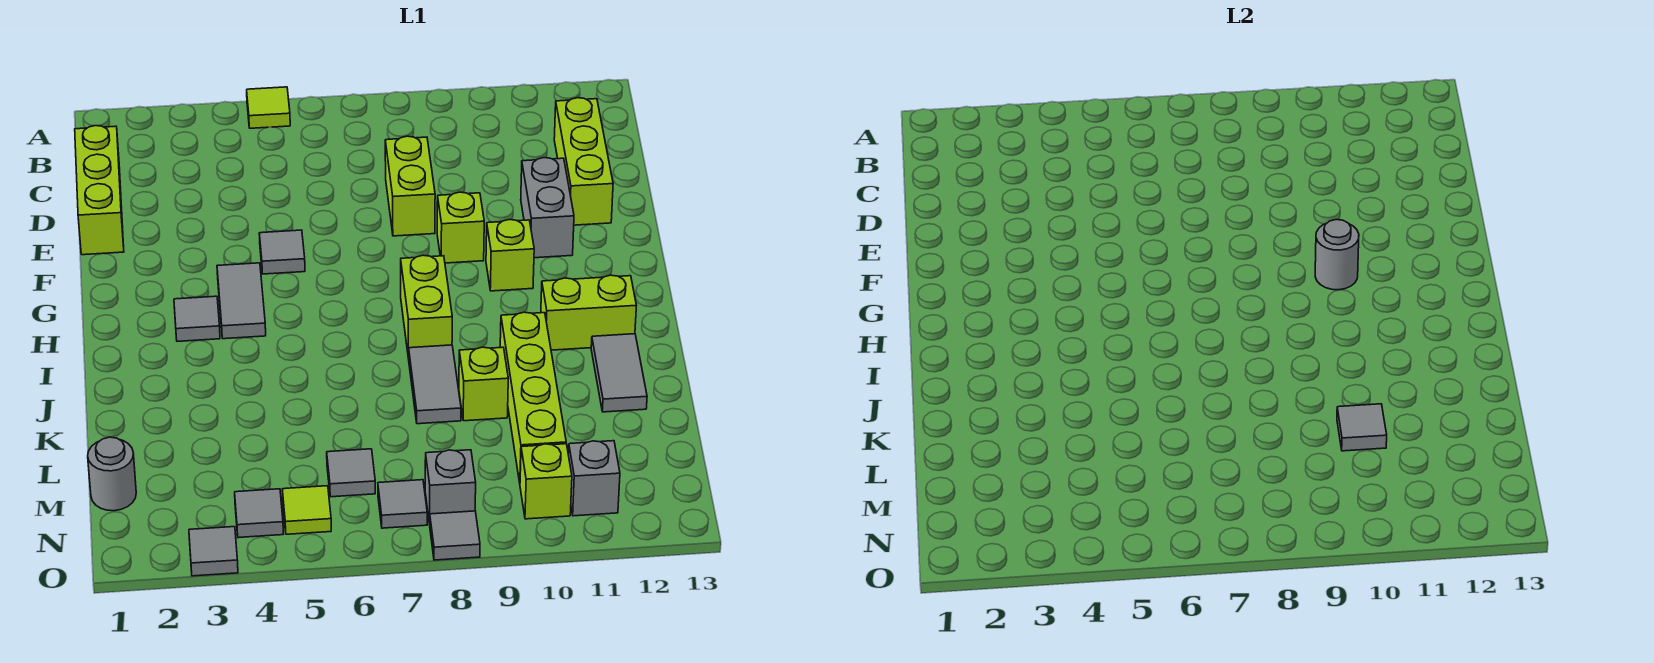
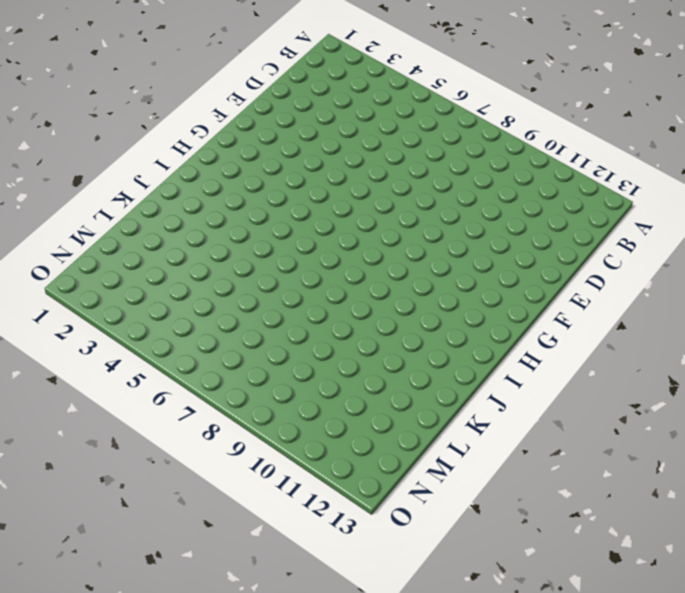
none -> lime tile A5 level 1
none -> lime brick C1:E1 level 1
none -> lime brick C12:E12 level 1

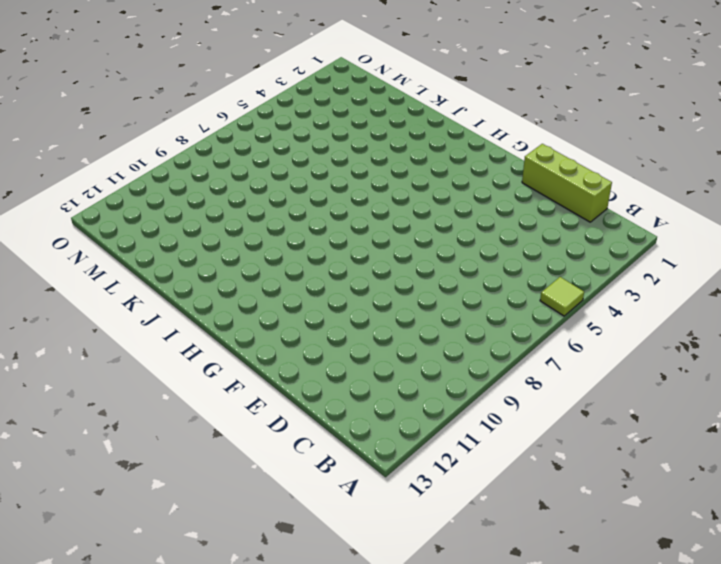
none -> lime brick C12:E12 level 1
none -> lime brick D8:E8 level 1
none -> grey brick E11:F11 level 1

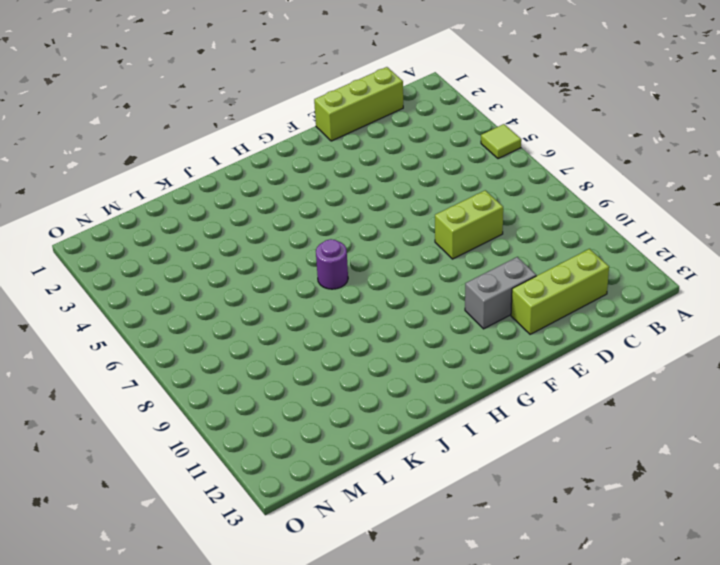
purple round brick I7 level 1 -> none
none -> grey tile F5 level 1
none -> lime brick F9 level 1
none -> grey tile G4:H4 level 1

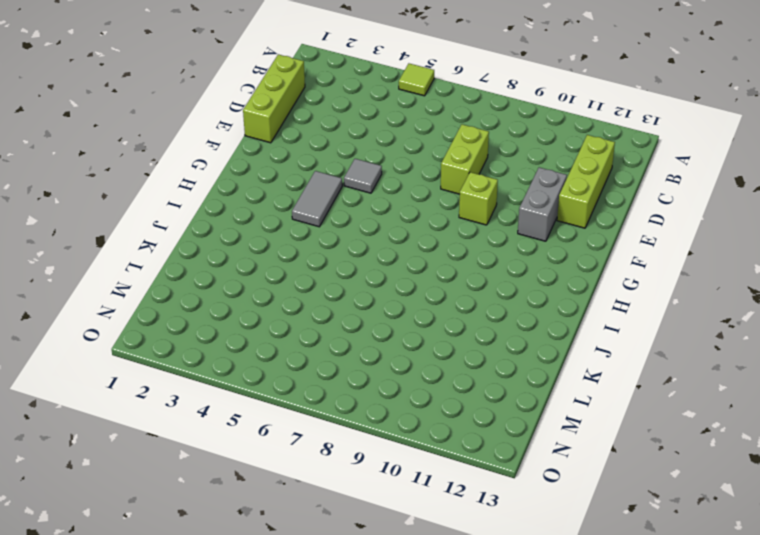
none -> lime brick G10 level 1
none -> grey tile H3 level 1
none -> lime brick H8:I8 level 1

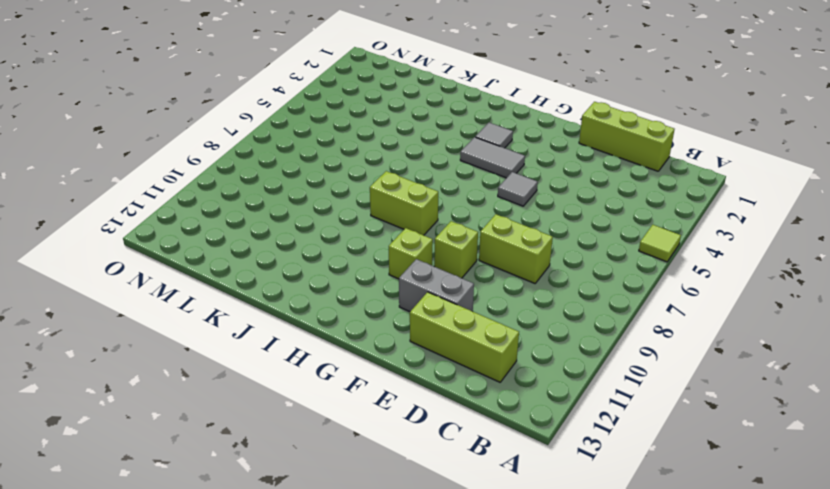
none -> lime brick I11:I12 level 1
none -> grey tile J8:K8 level 1
none -> lime brick J10:M10 level 1

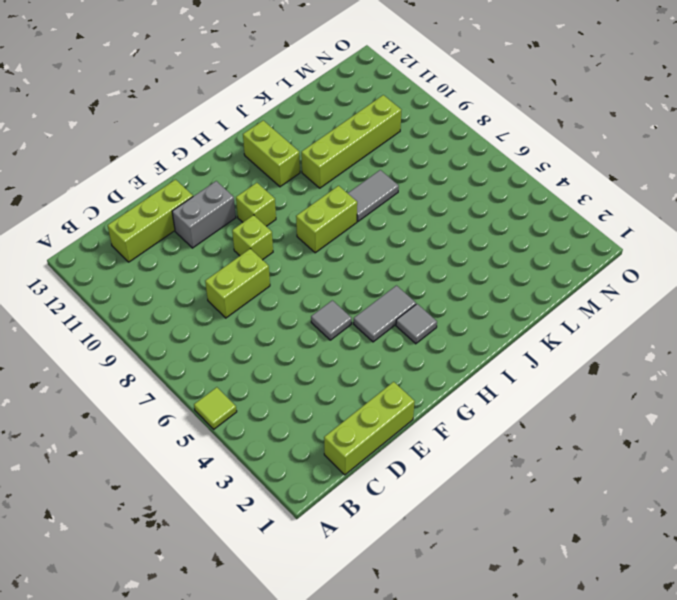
none -> grey tile J12:K12 level 1
none -> lime brick K9 level 1
none -> grey round brick M1 level 1

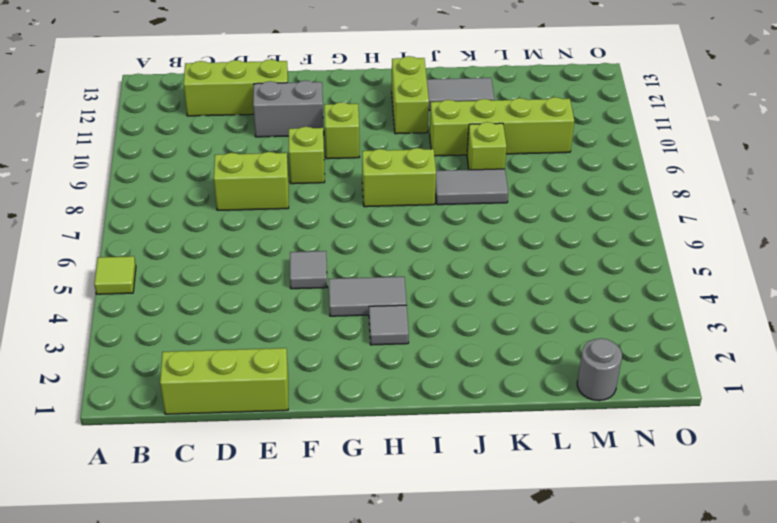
none -> grey tile M6 level 1
none -> grey tile N4 level 1
none -> lime tile N5 level 1

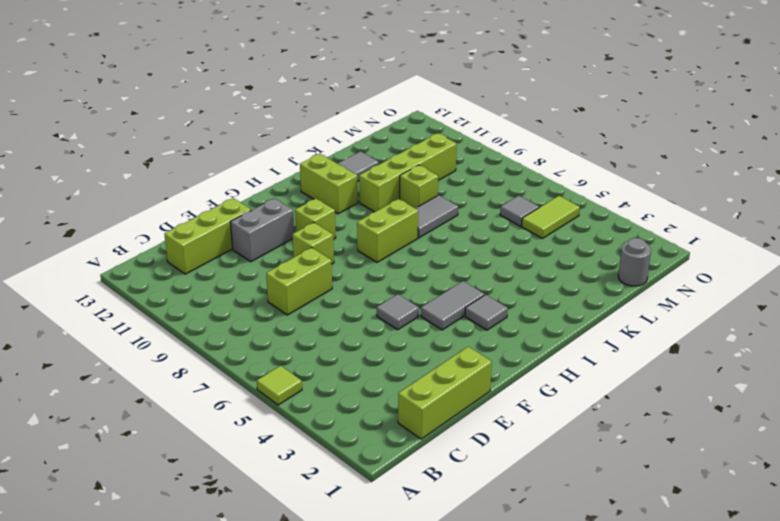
lime tile M5:N5 level 1 -> lime tile N5 level 1
none -> grey tile N4 level 1
none -> grey tile N7 level 1
none -> grey brick N8 level 1

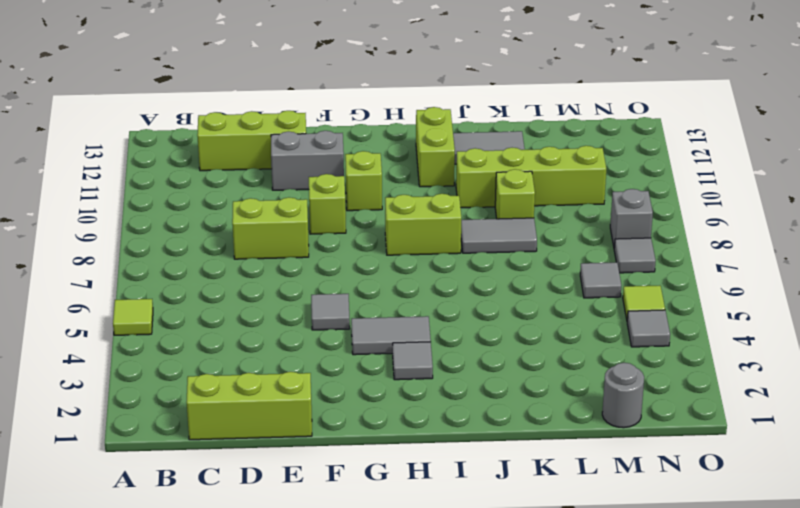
none -> lime brick N10 level 1
none -> grey brick N11 level 1
none -> grey tile O3 level 1

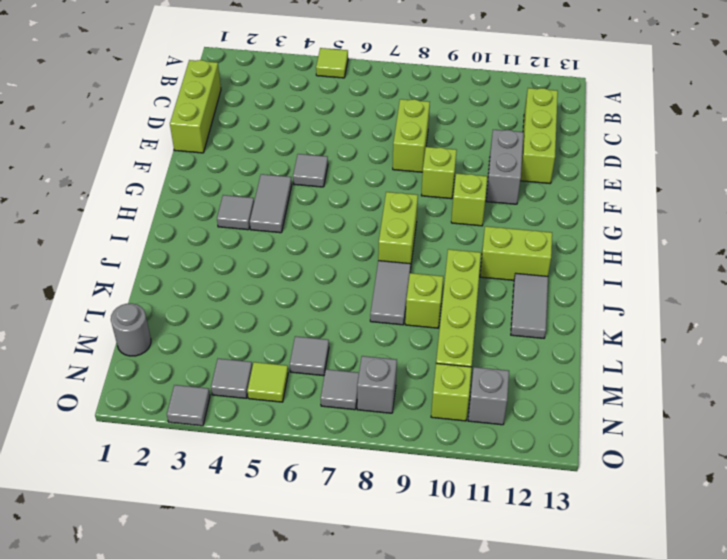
none -> grey tile O8 level 1
none -> grey round brick G10 level 2
none -> grey tile L10 level 2

